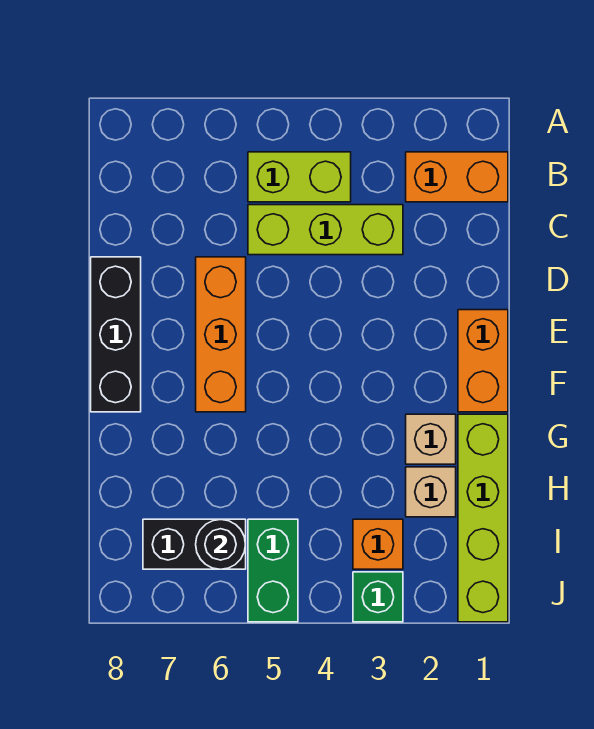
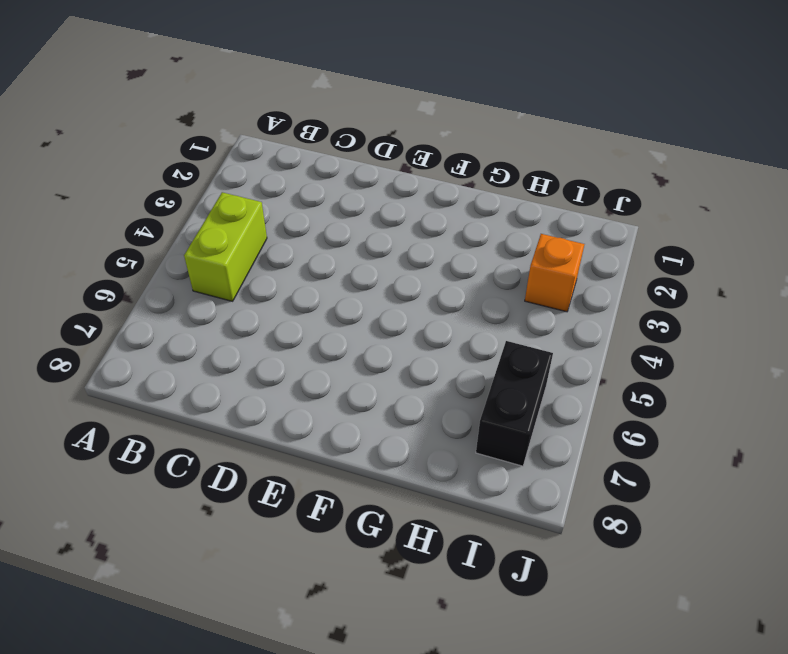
none -> orange brick B1:B2 level 1
none -> lime brick C3:C5 level 1
none -> orange brick D6:F6 level 1

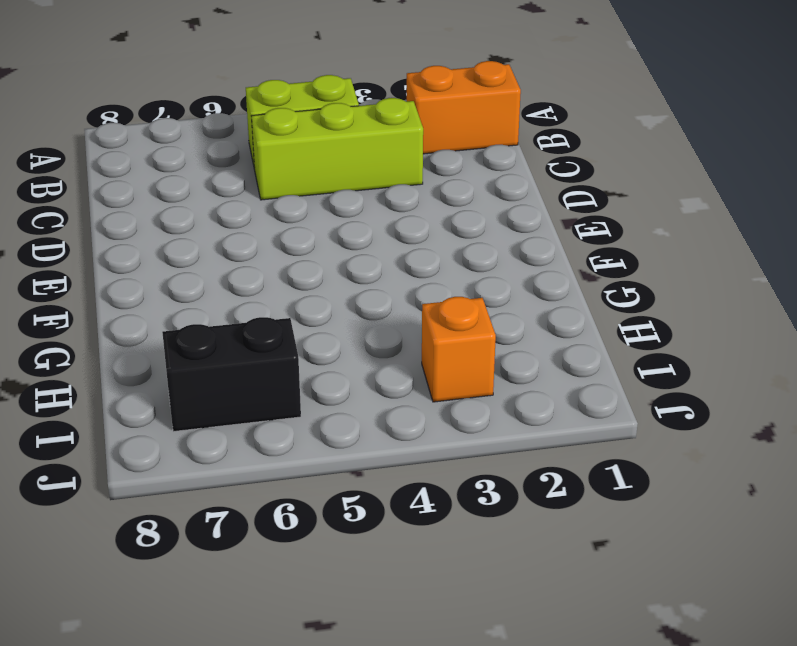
none -> orange brick D6:F6 level 1
none -> black brick D8:F8 level 1
none -> orange brick E1:F1 level 1

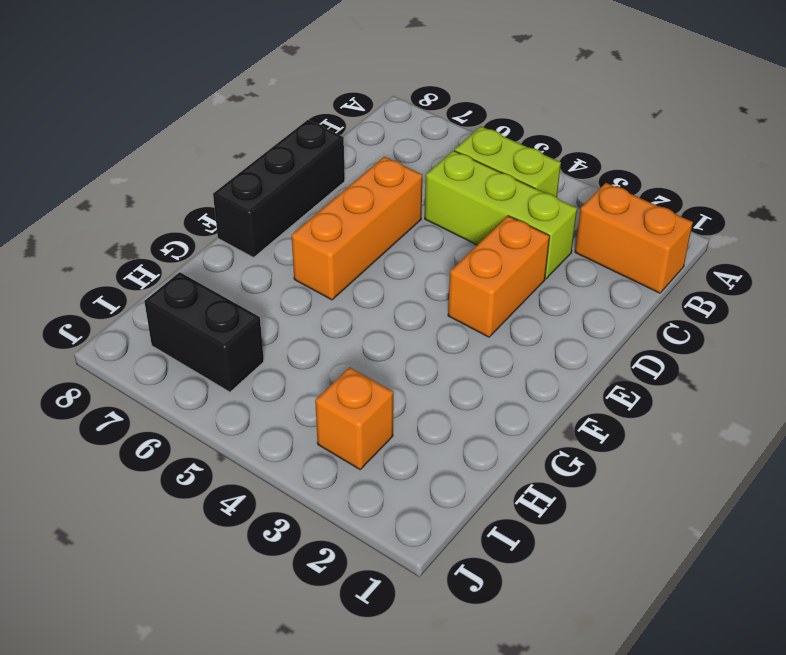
orange brick D3:E3 level 1 -> orange brick E1:F1 level 1
none -> lime brick G1:J1 level 1
none -> tan brick G2 level 1
none -> tan brick H2 level 1

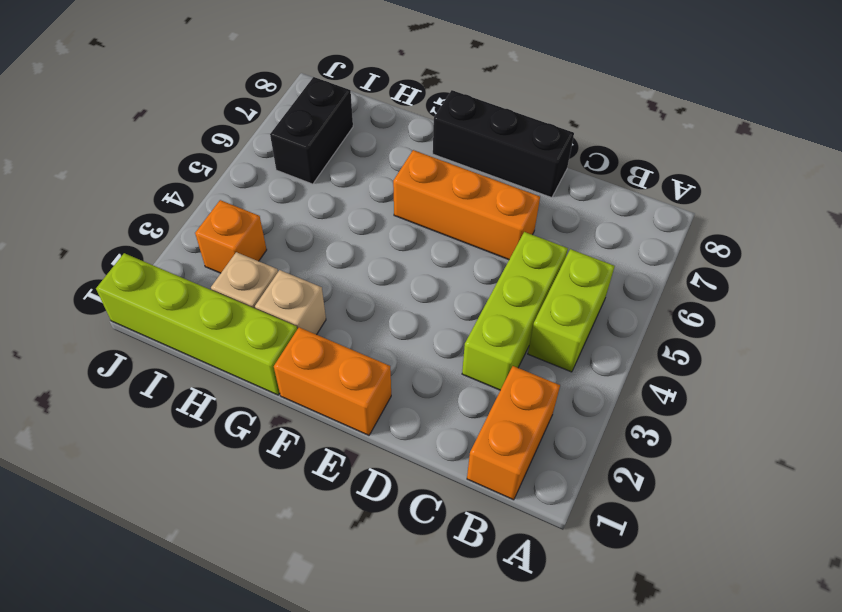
none -> green brick I5:J5 level 1
none -> green brick J3 level 1
none -> black round brick I6 level 2

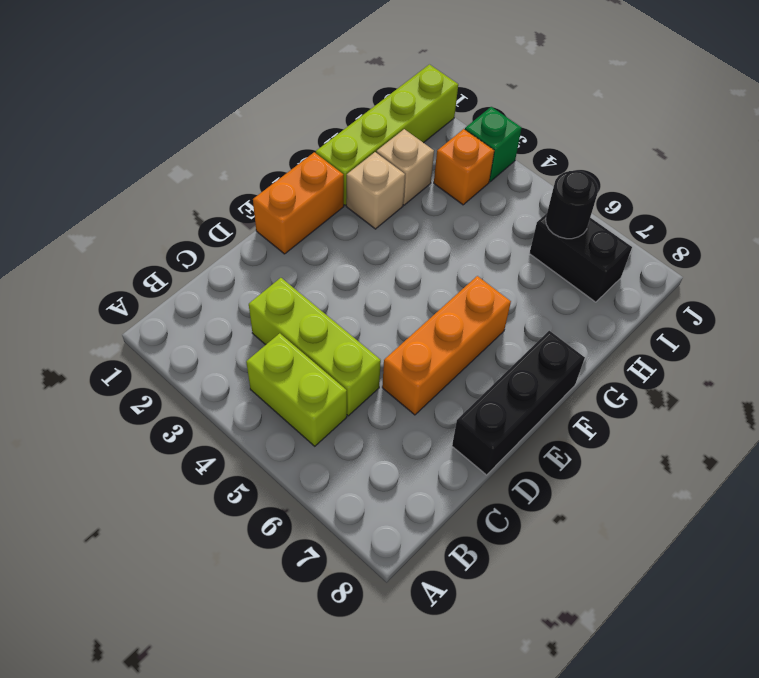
none -> orange brick B1:B2 level 1
none -> green brick I5:J5 level 1

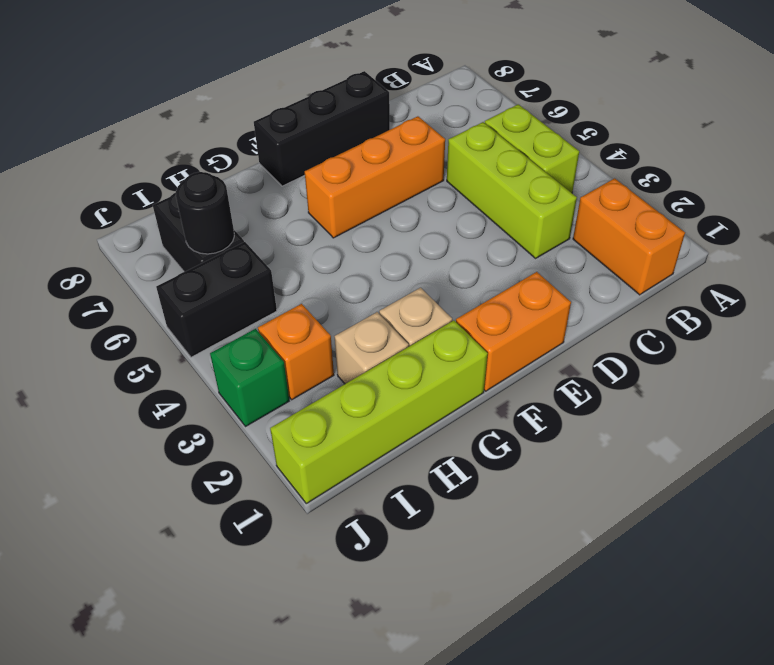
black brick I5:J5 level 1 -> green brick I5:J5 level 1

